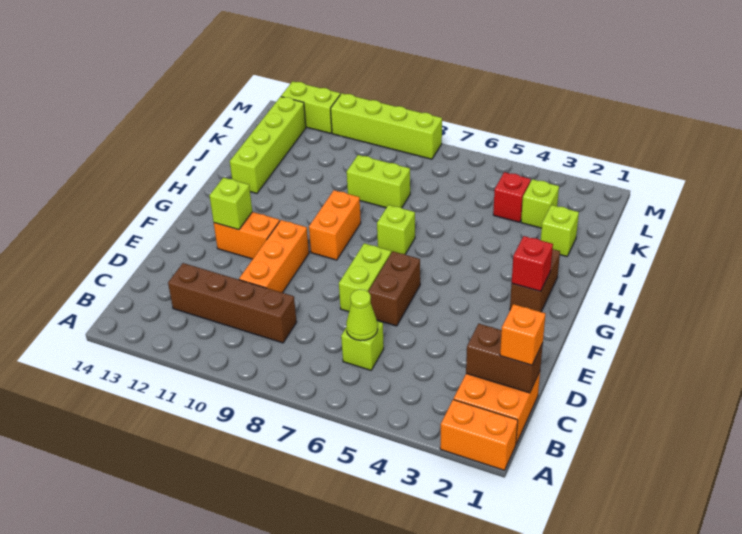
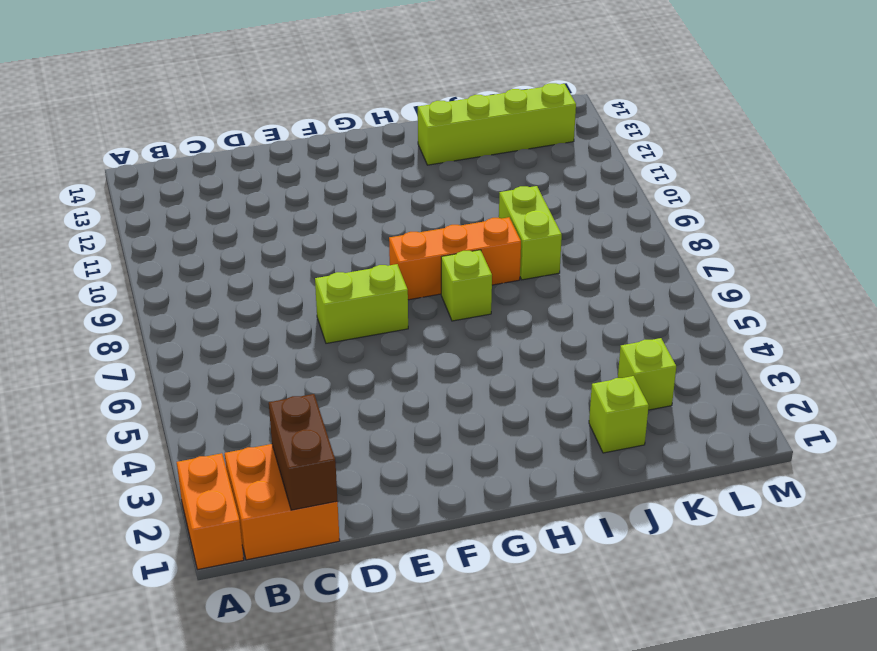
orange brick G8:I8 level 1 -> orange brick D10:F10 level 1
none -> lime brick C6 level 1
none -> brown brick C9:C12 level 1
none -> brown brick E6:F6 level 1

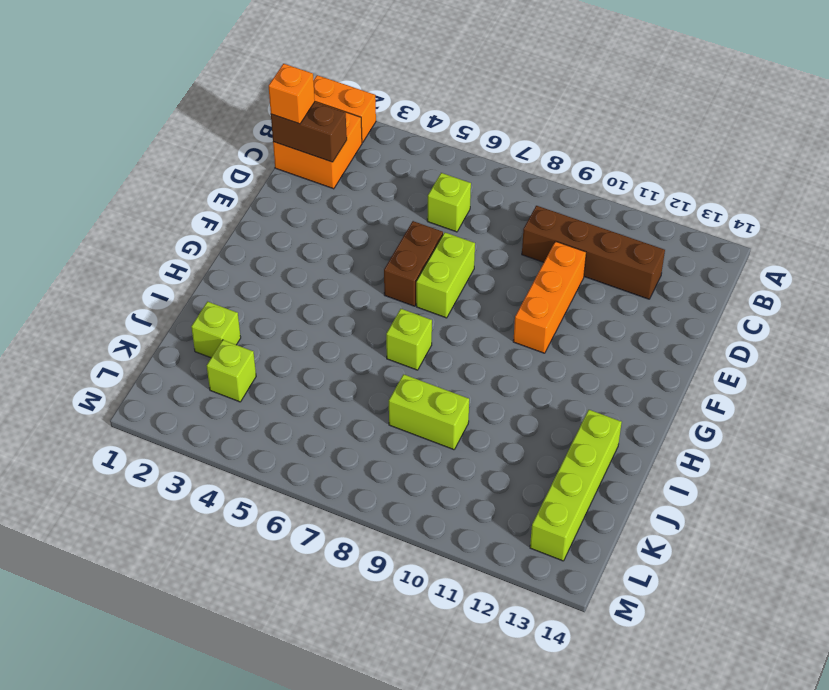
none -> orange brick F11:F12 level 1
none -> brown brick G2:H2 level 1
none -> orange brick G9:H9 level 1

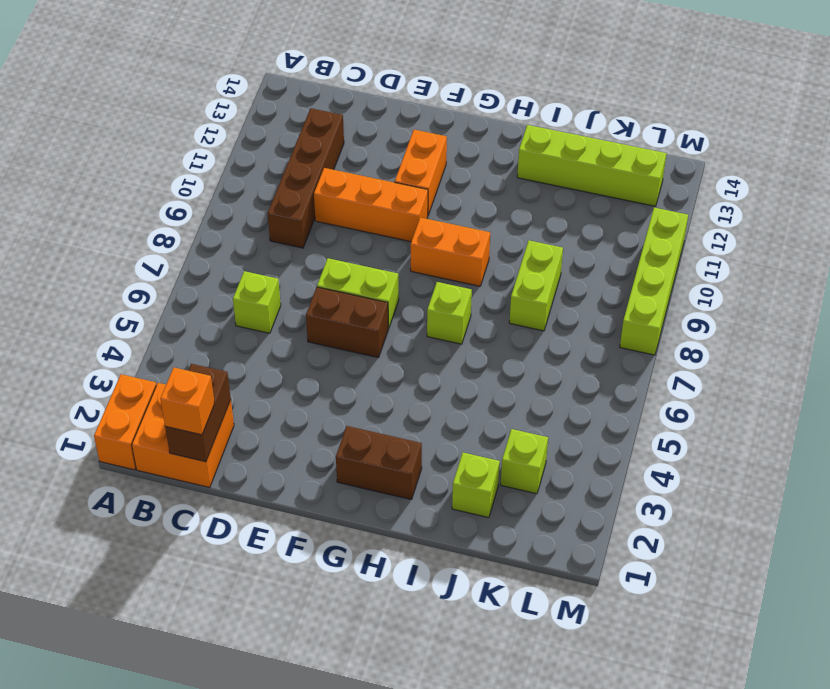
none -> red brick K4 level 1
none -> lime brick M12:M13 level 1
none -> lime cone C6 level 2

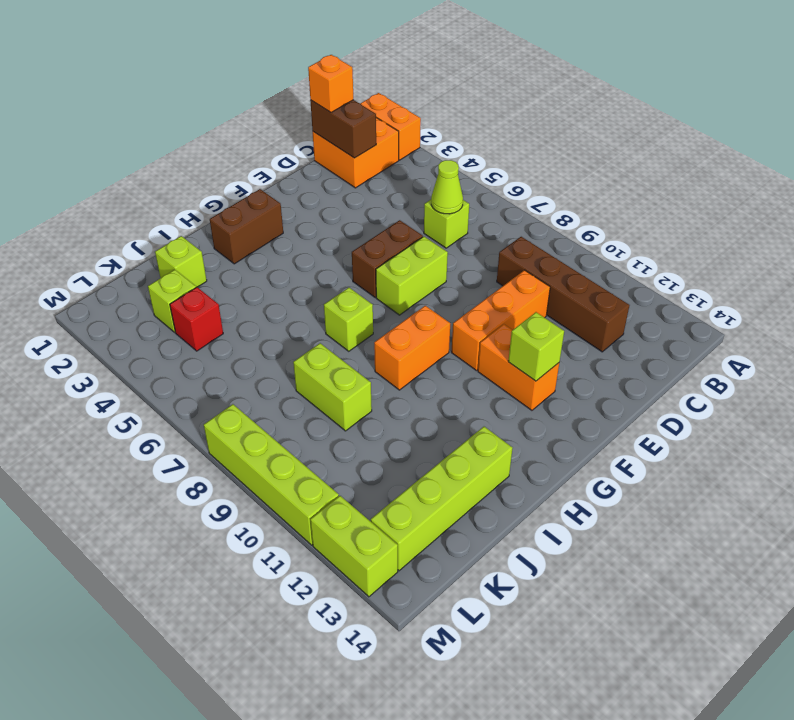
none -> red brick G2 level 2

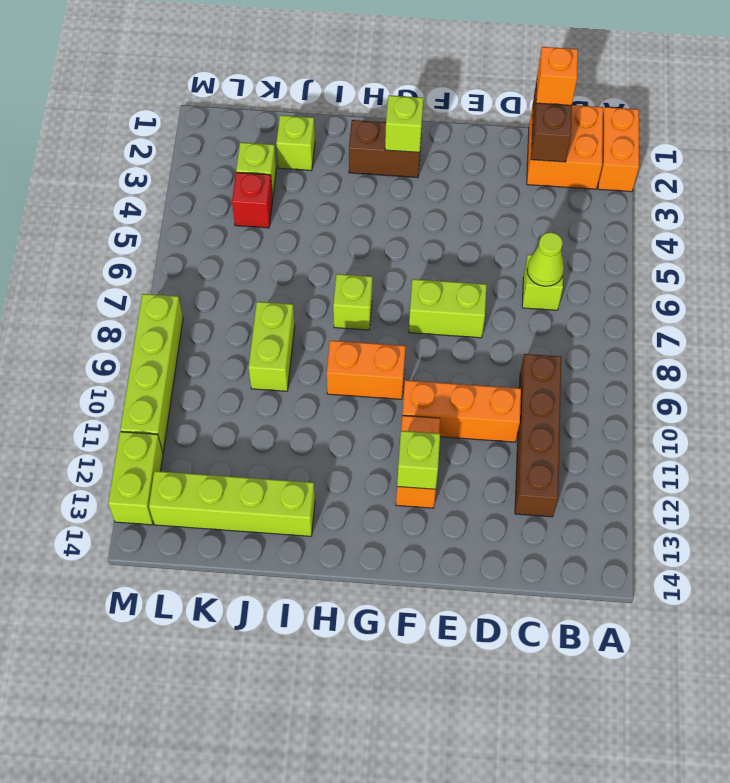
lime brick G2 level 2 -> red brick G2 level 2
none -> brown brick E6:F6 level 1

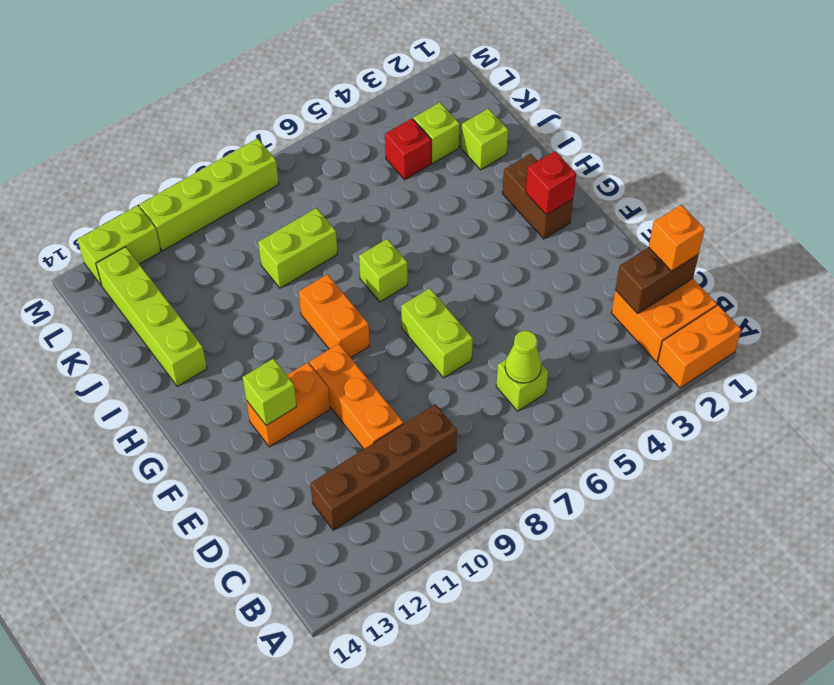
none -> brown brick E6:F6 level 1

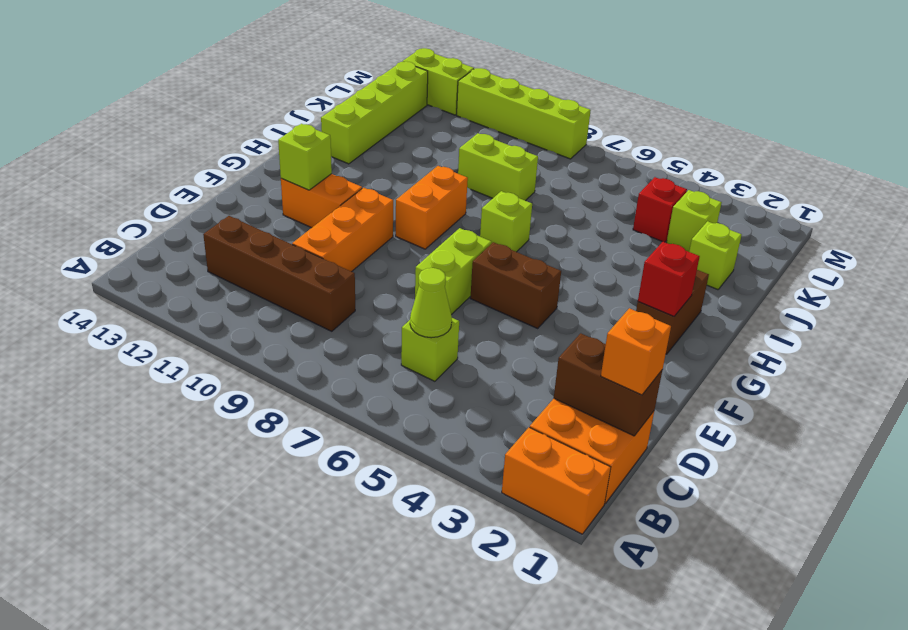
brown brick F5:F6 level 1 -> brown brick E6:F6 level 1

